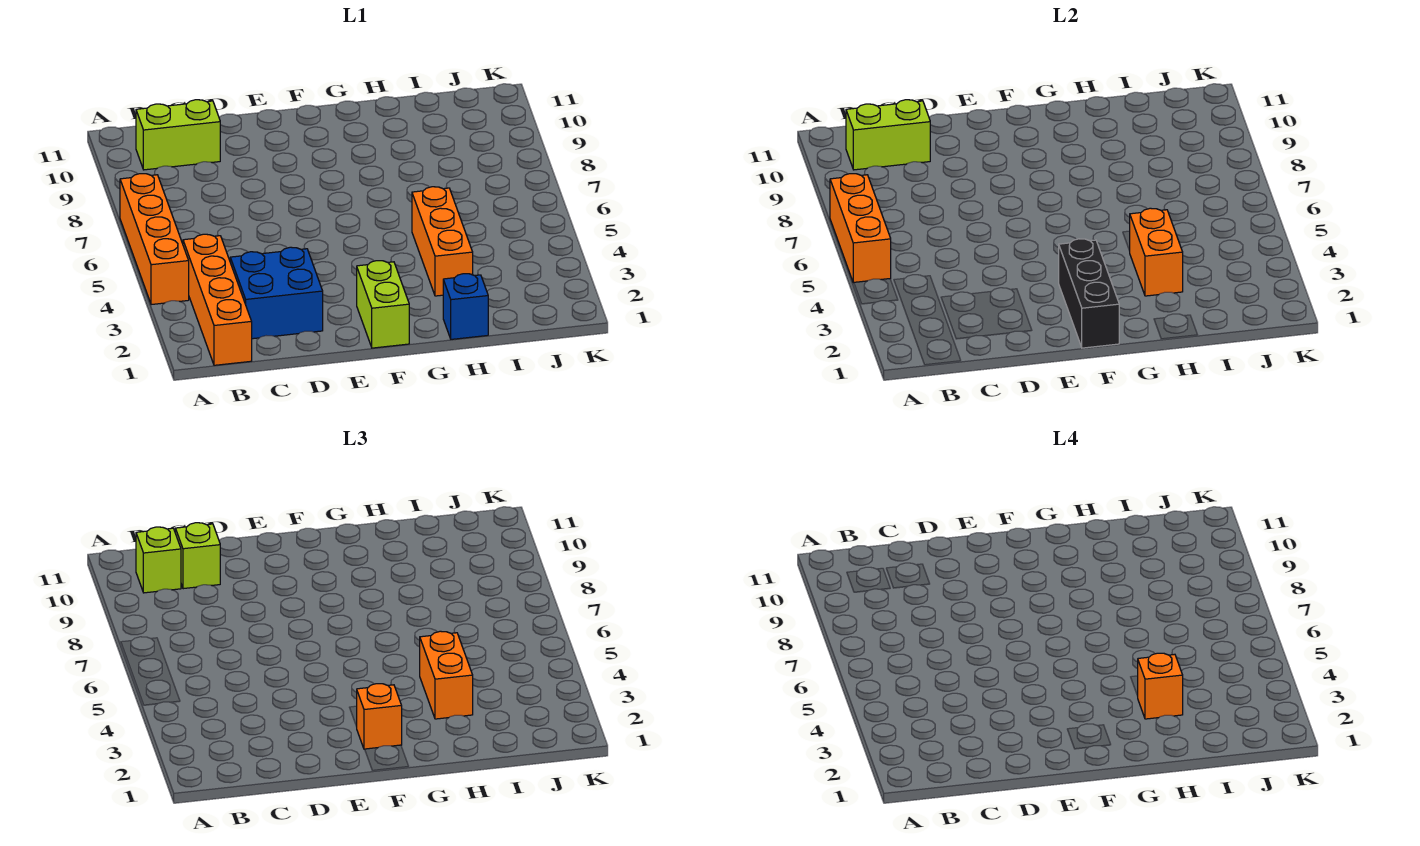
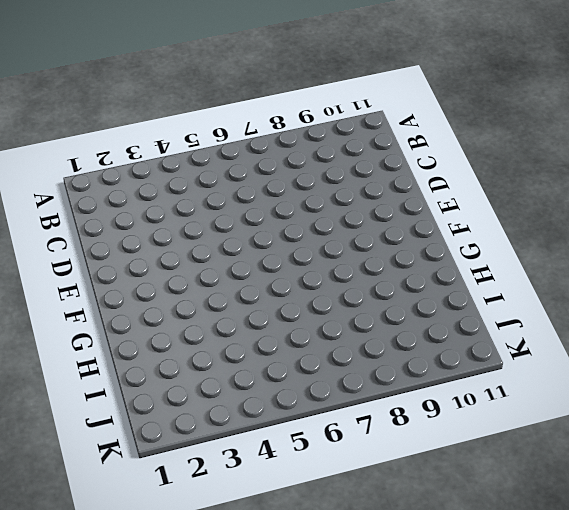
none -> orange brick A4:A7 level 1
none -> orange brick B1:B4 level 1
none -> lime brick B10:C10 level 1

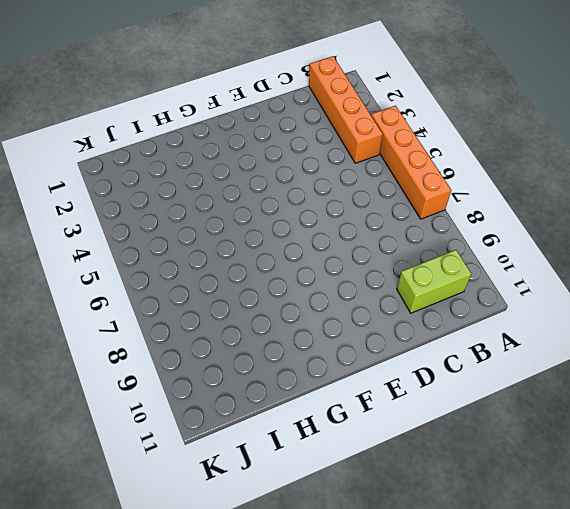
none -> blue brick C2:D3 level 1
none -> lime brick F1:F2 level 1
none -> blue brick H1 level 1

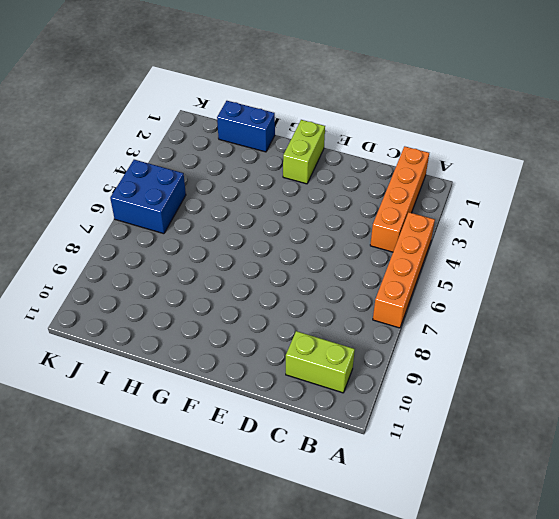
blue brick H1:I1 level 1 -> blue brick H1 level 1
blue brick J5:K6 level 1 -> blue brick C2:D3 level 1
none -> orange brick H3:H5 level 1
none -> orange brick A5:A7 level 2
none -> lime brick B10:C10 level 2

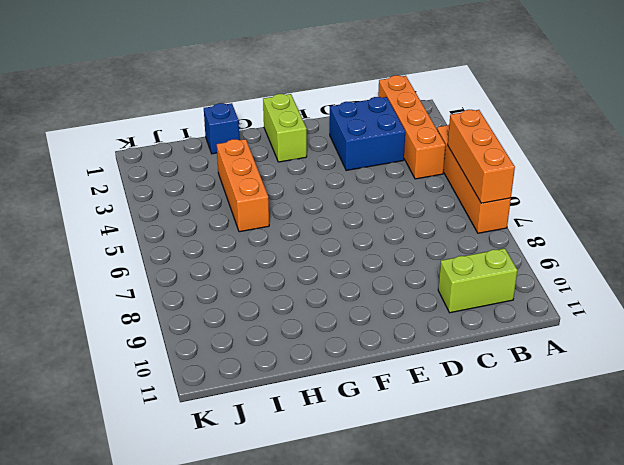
none -> lime brick B10:C10 level 2
none -> black brick F1:F3 level 2
none -> orange brick H3:H4 level 2

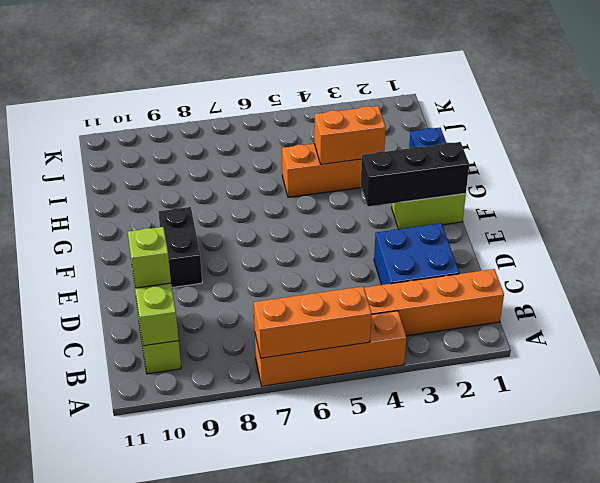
black brick E9:F9 level 1 -> none
none -> lime brick B10 level 3
none -> orange brick F2 level 3
none -> orange brick H3:H4 level 3

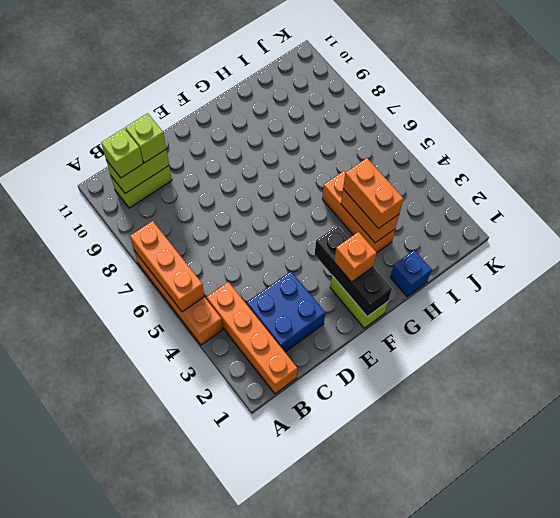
none -> orange brick H3 level 4

